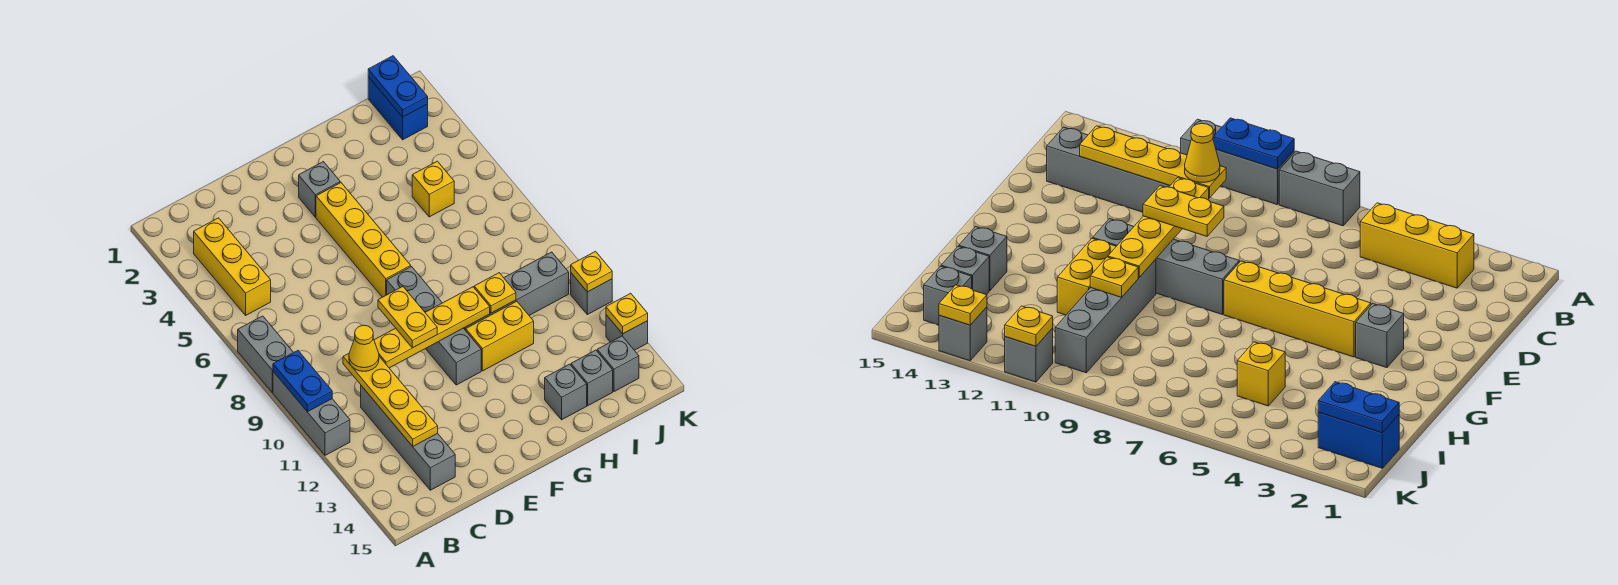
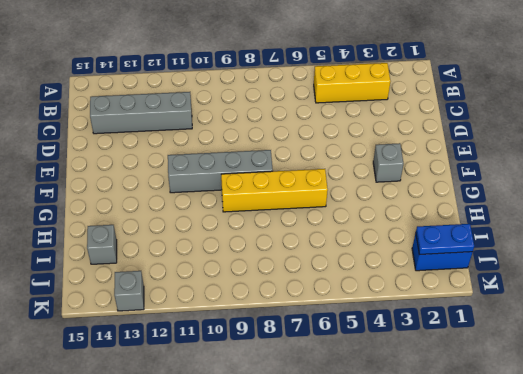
yellow brick G6:G9 level 1 -> yellow brick F4:F7 level 1
none -> grey brick A7:A8 level 1
none -> grey brick A9:A11 level 1
none -> grey brick G10:J10 level 1

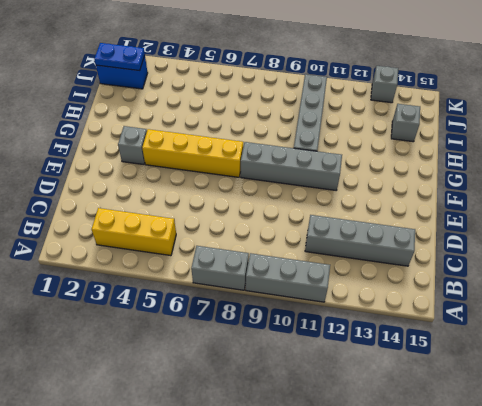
none -> yellow brick G11:H11 level 1
none -> grey brick H14 level 1
none -> yellow brick I5 level 1

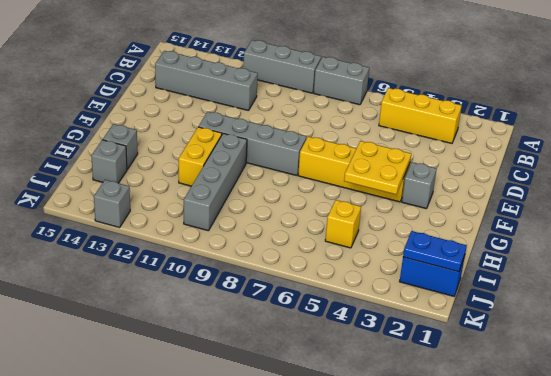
yellow plate F4:G5 level 2 -> none
none -> grey brick J14 level 1
none -> grey brick K11 level 1
none -> blue plate A9:A10 level 2

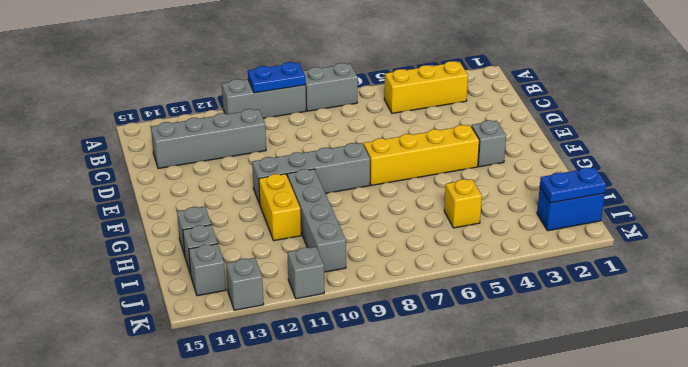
none -> yellow plate C10:C13 level 2
none -> yellow plate D10:G10 level 2
none -> yellow plate H10 level 2

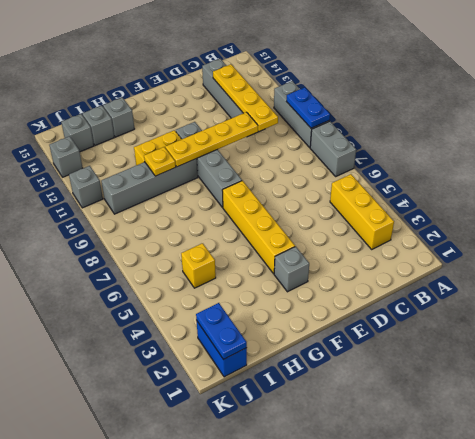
none -> yellow plate K11 level 2
none -> yellow plate K13 level 2
none -> yellow cone C10 level 3

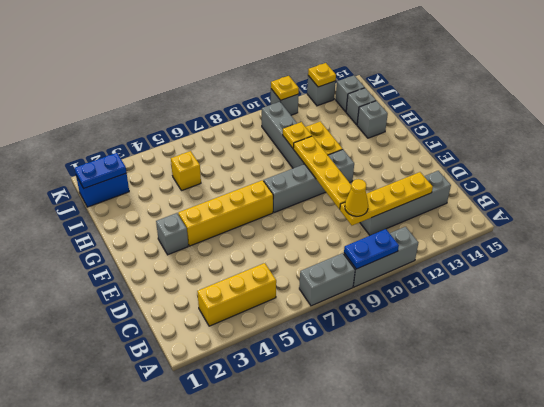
none -> yellow plate E9:E10 level 3

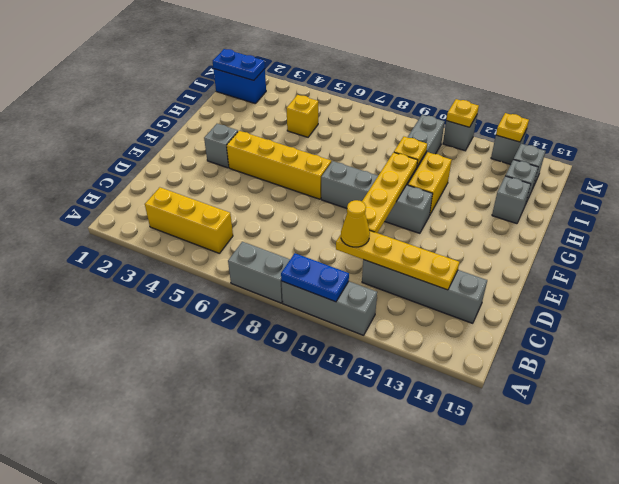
none -> yellow plate E9:E10 level 3

